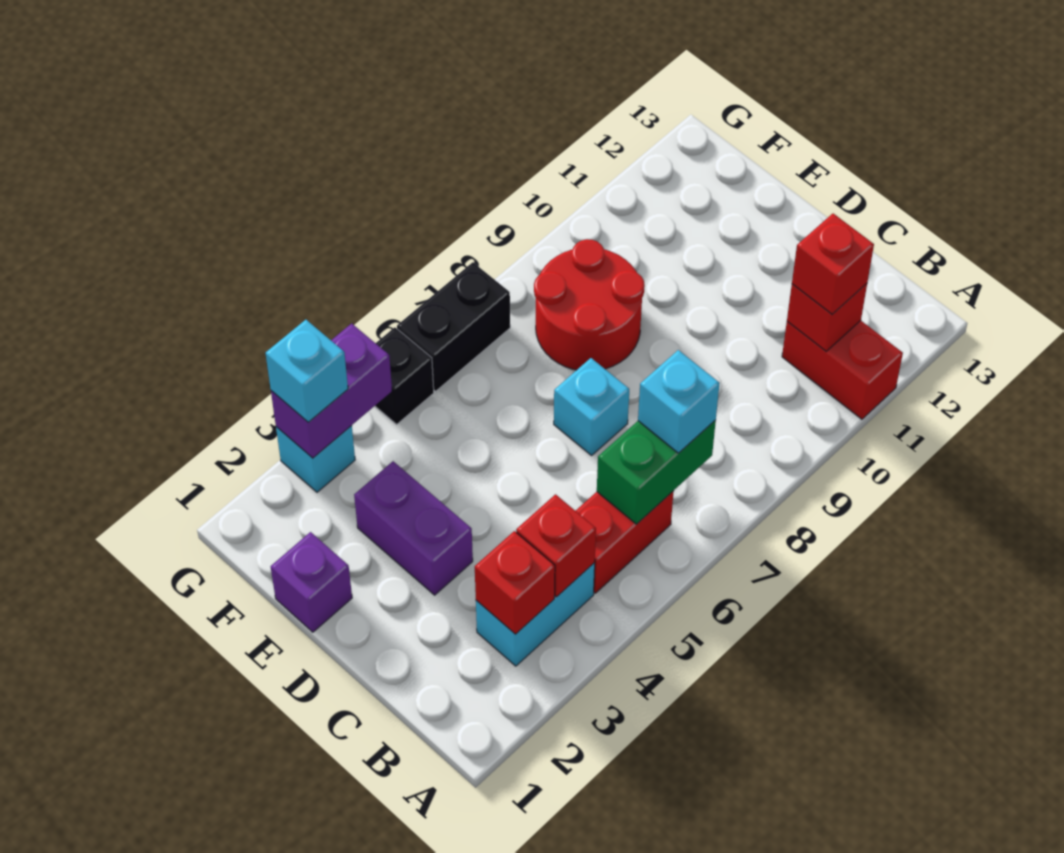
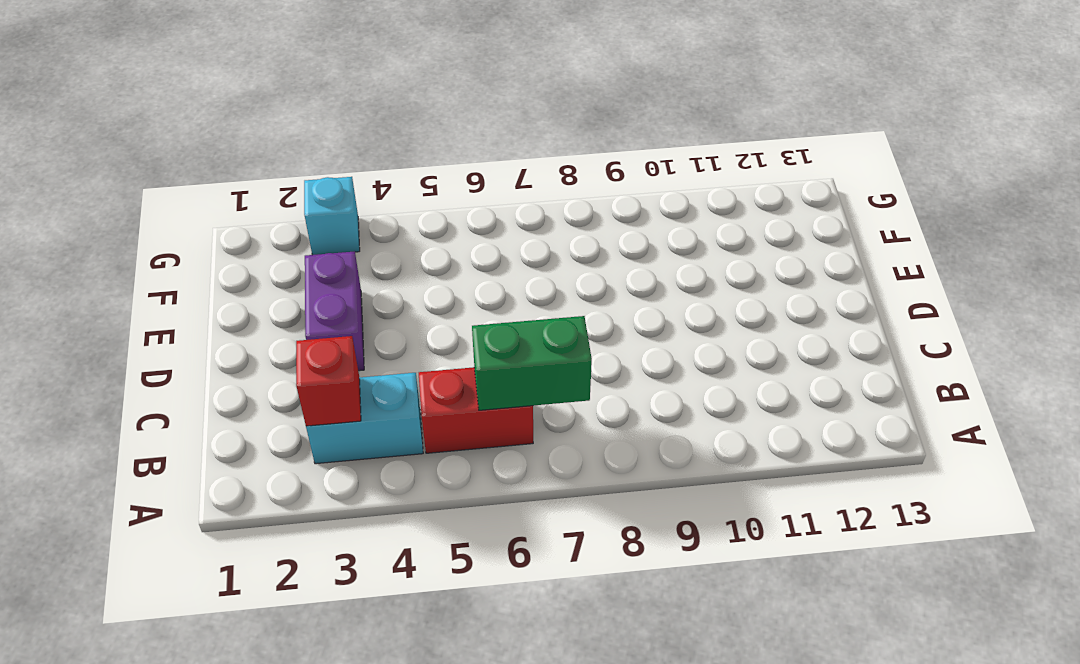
none -> red brick A11:B11 level 1
none -> cyan brick D7 level 1
none -> purple brick E1 level 1

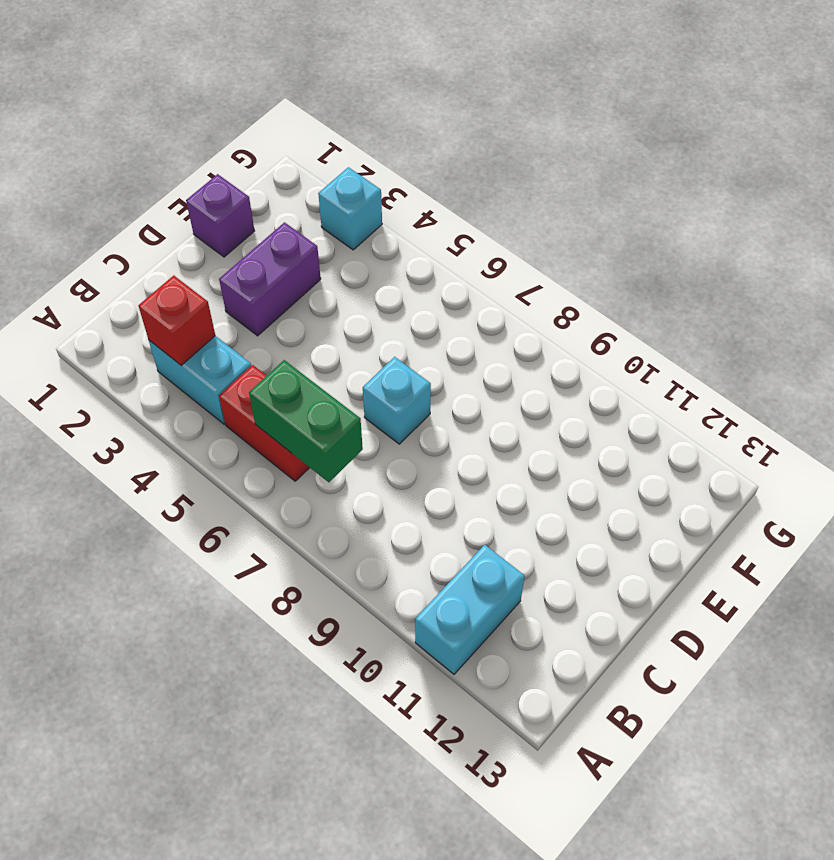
cyan brick A11:B11 level 1 -> red brick A11:B11 level 1
none -> red round brick E8:F9 level 1
none -> black brick G5 level 1
none -> black brick G6:G7 level 1

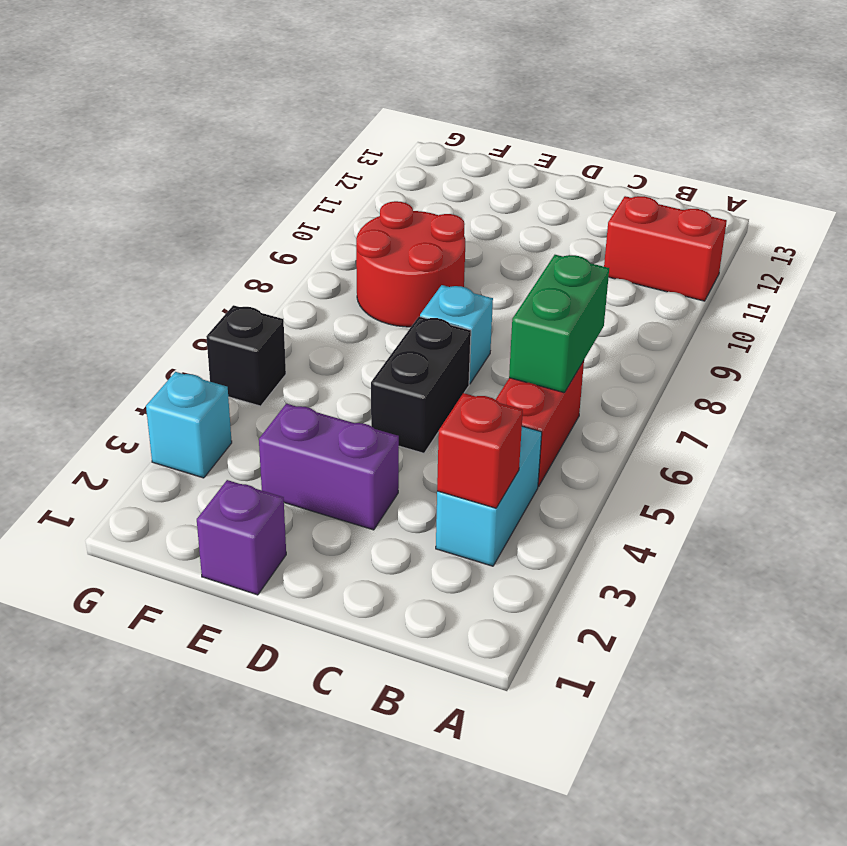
black brick D5:D6 level 1 -> black brick G6:G7 level 1
none -> red brick B4 level 2
none -> red brick B11 level 2
none -> purple brick G3:G4 level 2

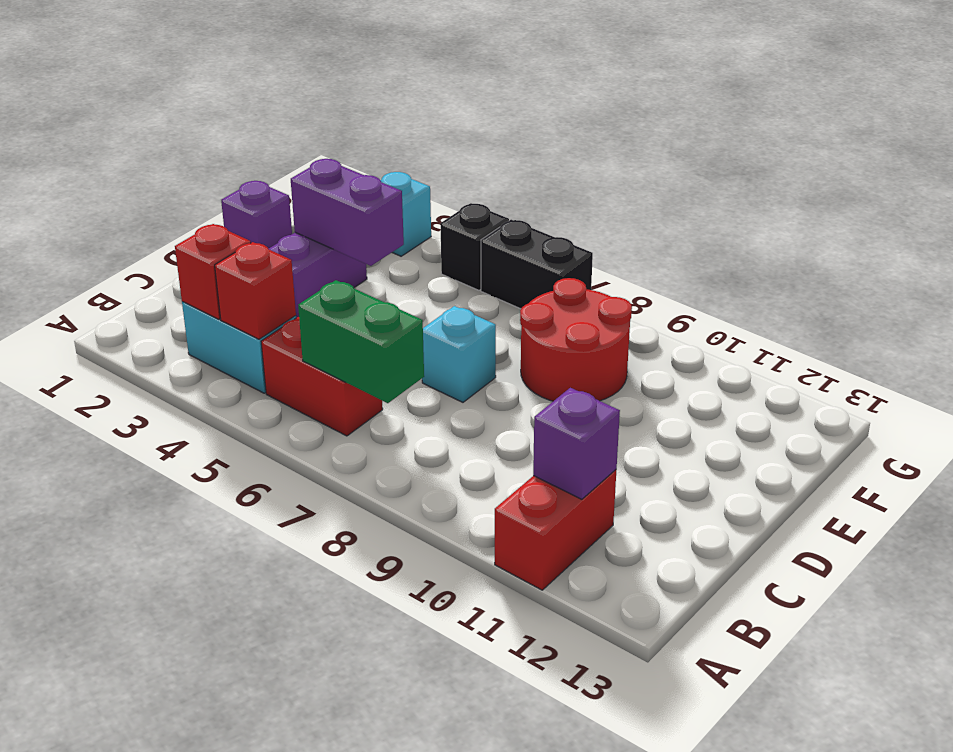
purple brick B11 level 2 -> red brick B11 level 2
purple brick E3:E4 level 2 -> purple brick G3:G4 level 2
none -> cyan brick B7 level 3
none -> red brick B11 level 3
none -> cyan brick G3 level 3

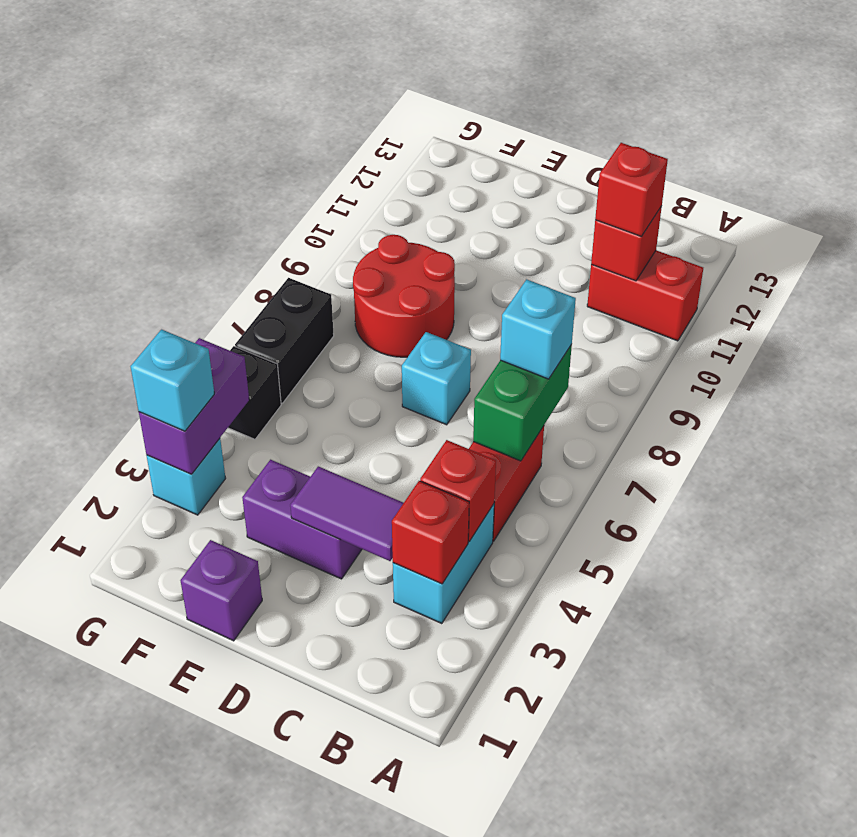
purple tile C3:D3 level 2 -> none

